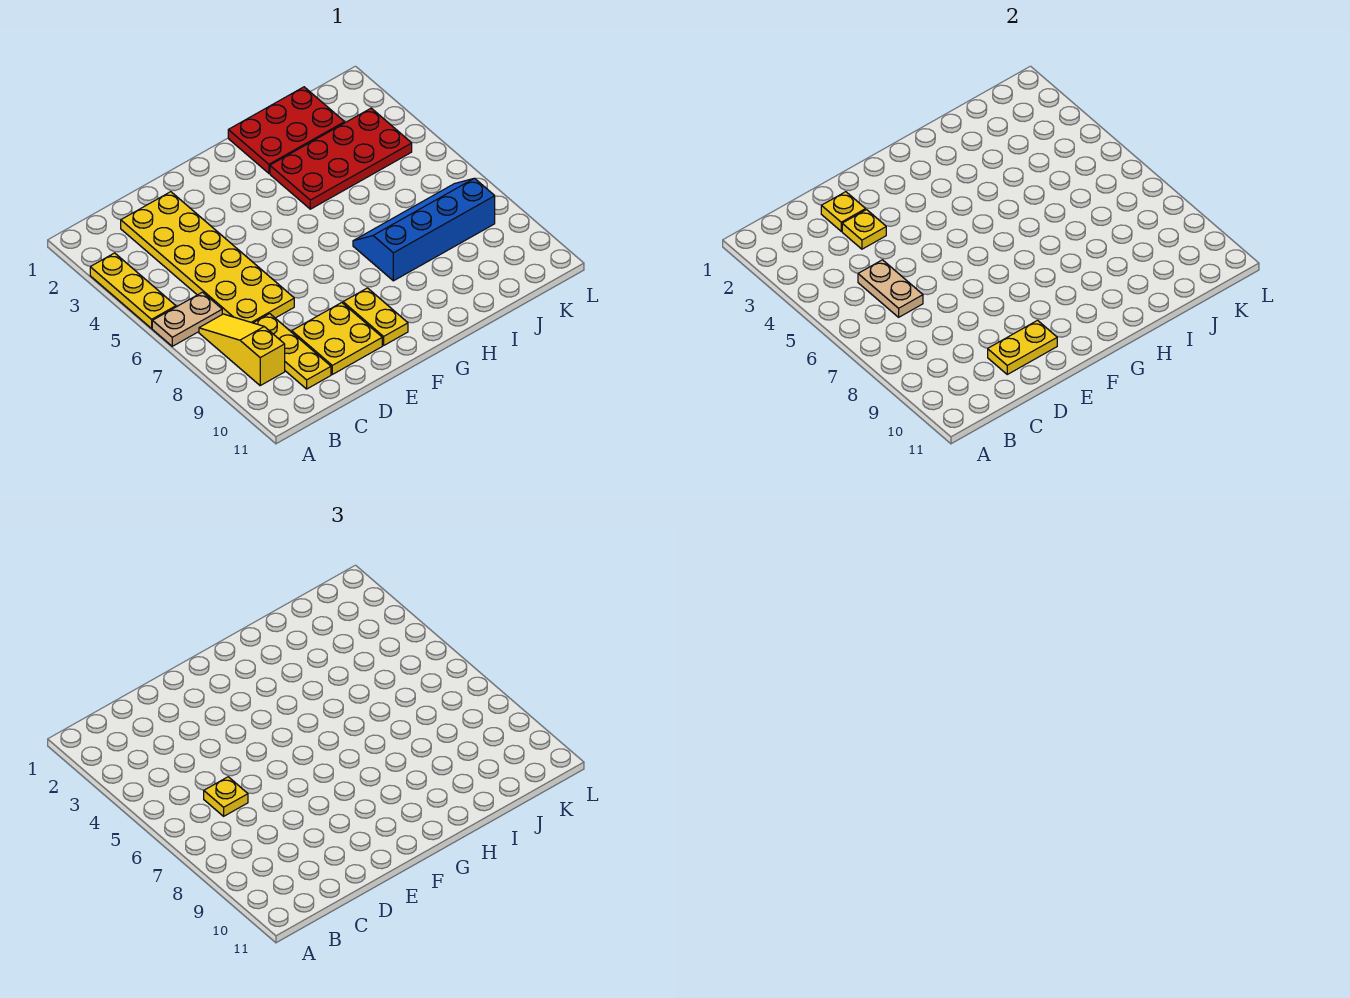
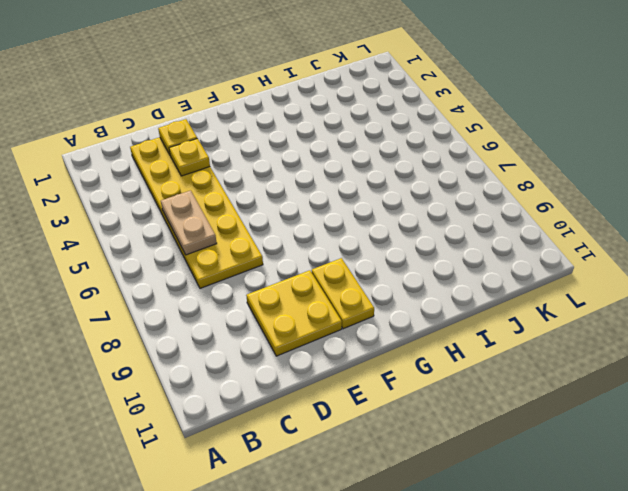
none -> yellow plate A3:A5 level 1
none -> tan plate A6:B6 level 1
none -> yellow slope B7:B9 level 1 top 9

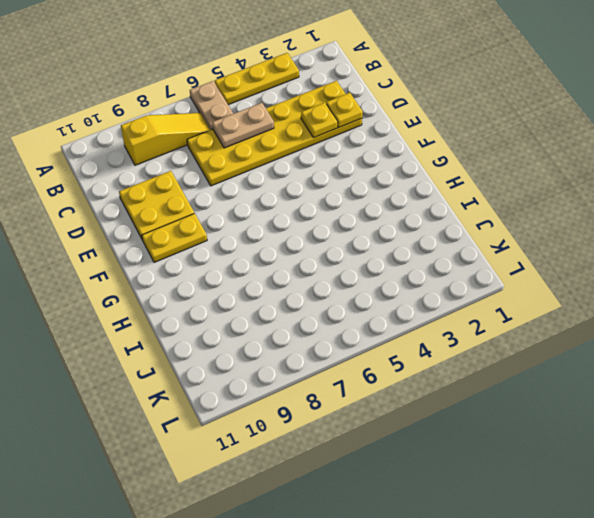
none -> yellow plate C8:C10 level 1
none -> red plate H1:J2 level 1
none -> red plate H3:K4 level 1

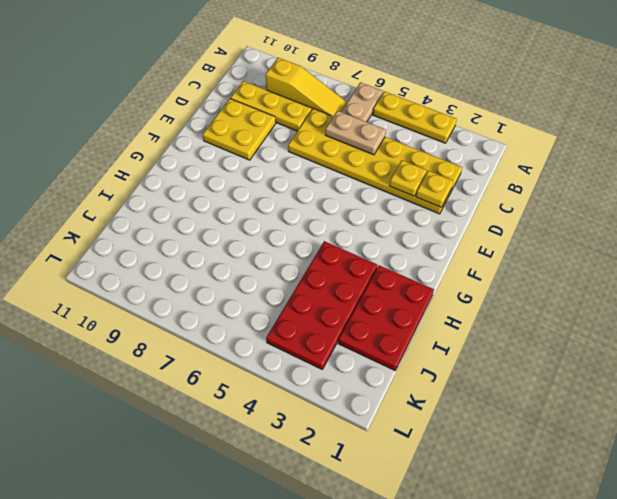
none -> yellow plate F9:F10 level 1
none -> blue slope H7:K8 level 1 top 8
none -> yellow plate D10:E10 level 2

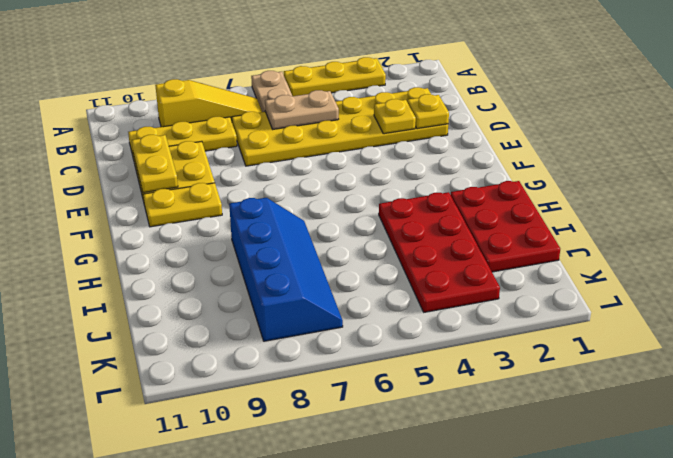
none -> yellow plate C6 level 3

